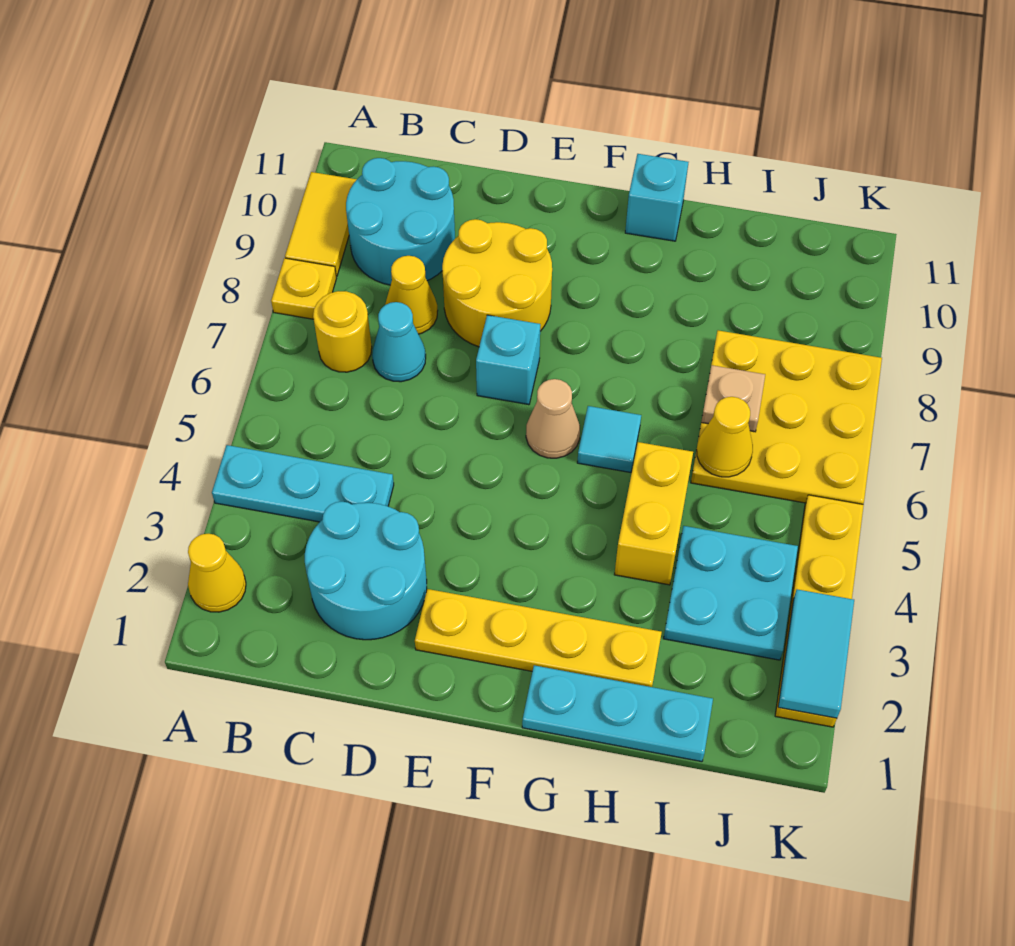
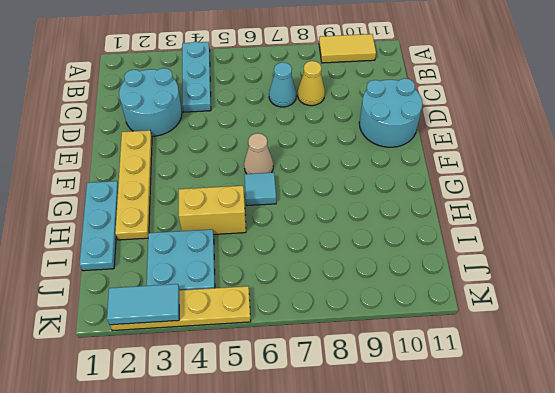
cyan round brick D10:E11 level 1 -> cyan round brick B9:C10 level 1
none -> yellow cone A2 level 1
none -> yellow plate A8 level 1
none -> yellow round brick B7 level 1

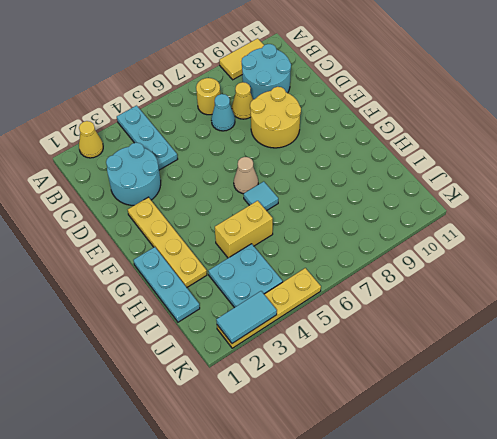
none -> yellow plate A8 level 1
none -> cyan brick E7 level 1
none -> cyan brick G11 level 1

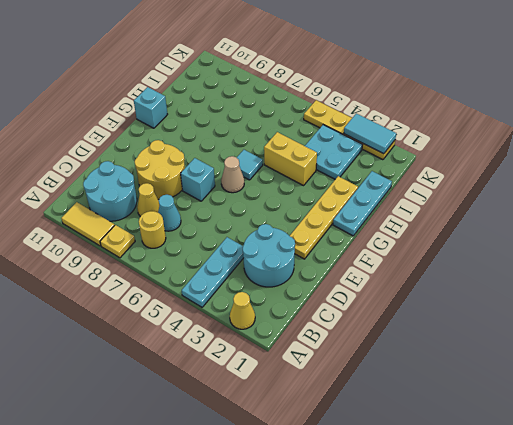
none -> yellow plate I6:K8 level 1
none -> yellow cone I6 level 2
none -> tan plate I7 level 2

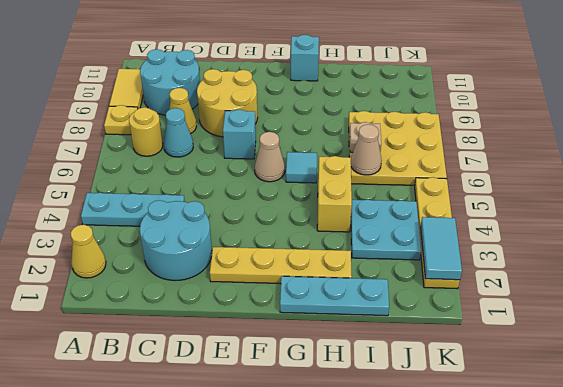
tan cone I6 level 2 -> yellow cone I6 level 2

